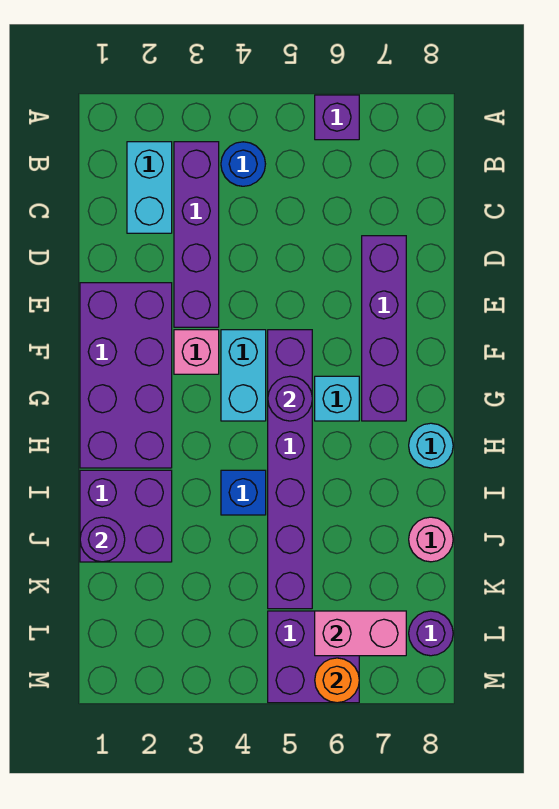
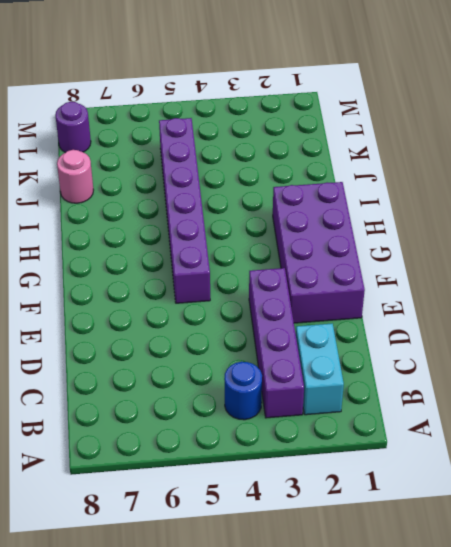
none -> purple brick A6 level 1
none -> purple brick D7:G7 level 1
none -> pink brick F3 level 1

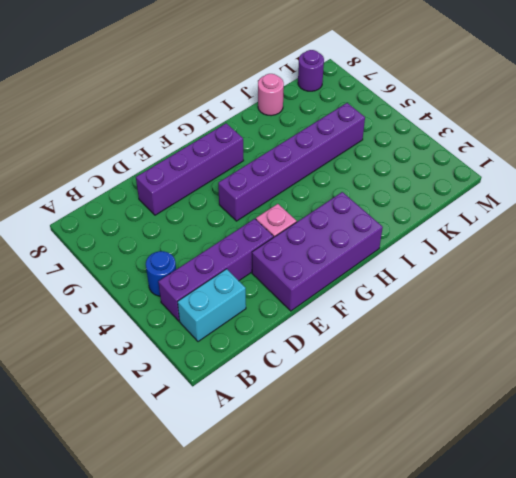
none -> purple brick A6 level 1
none -> cyan brick F4:G4 level 1
none -> cyan brick G6 level 1

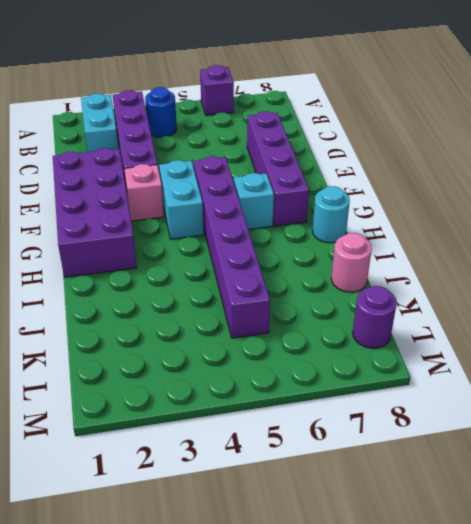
none -> purple brick I1:J2 level 1
none -> blue brick I4 level 1
none -> purple brick L5:M6 level 1

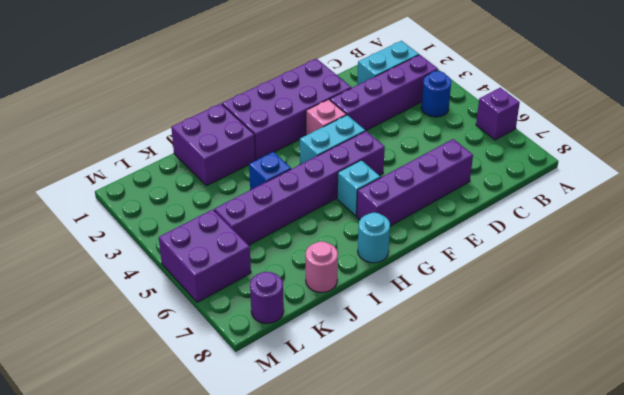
none -> purple round brick G5 level 2
none -> purple round brick J1 level 2
none -> pink brick L6:L7 level 2

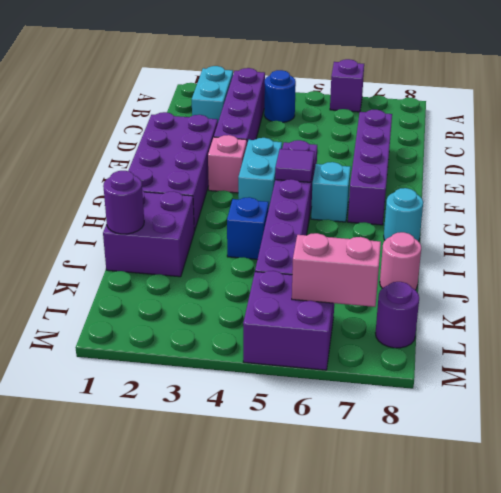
purple tile G5 level 2 -> purple round brick G5 level 2
none -> orange round brick M6 level 2

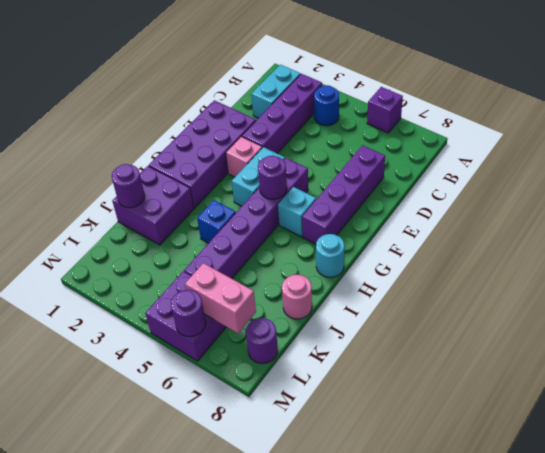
purple round brick M6 level 2 -> orange round brick M6 level 2

